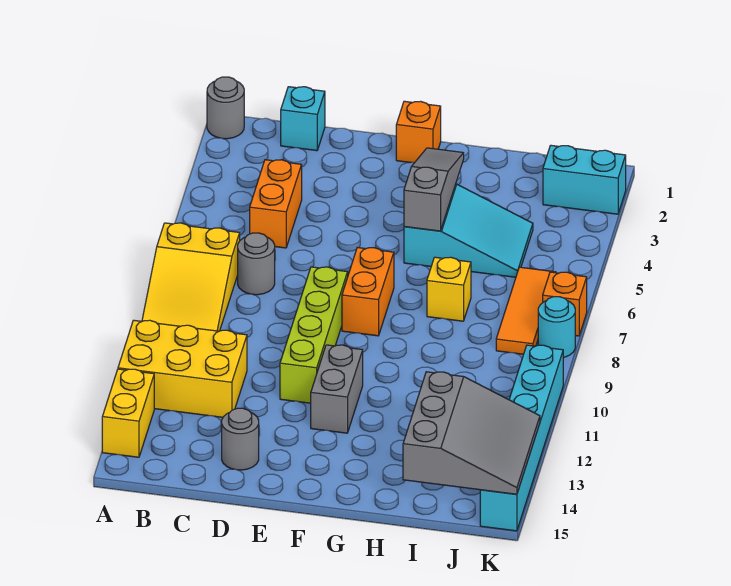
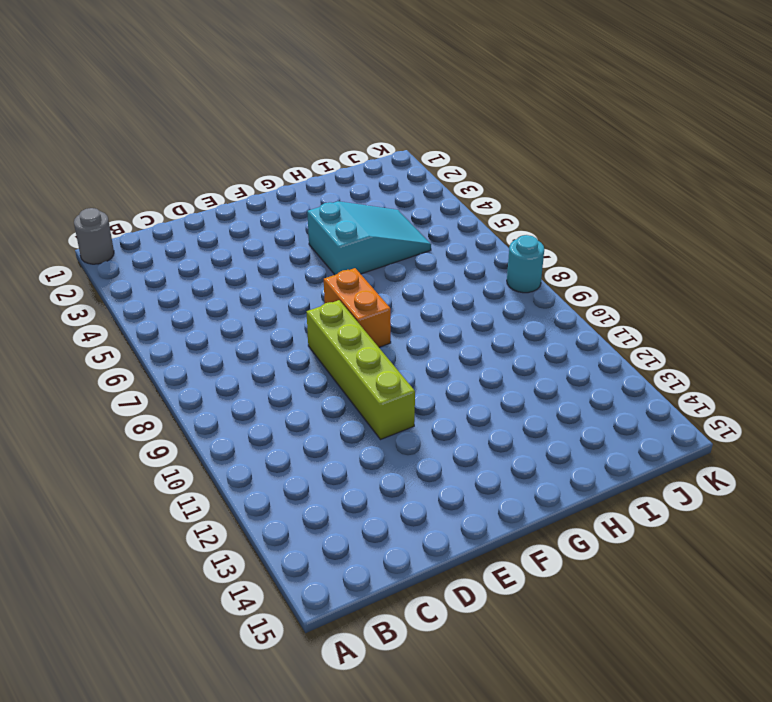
none -> yellow slope A7:B9 level 1 top 7
none -> yellow brick A11:C12 level 1
none -> yellow brick A13:A14 level 1

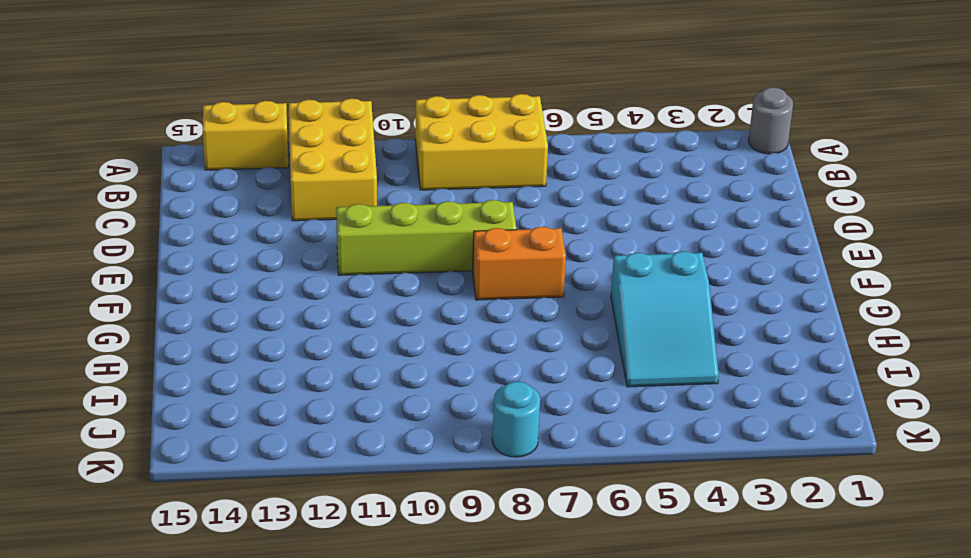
yellow brick A7:B9 level 1 -> yellow slope A7:B9 level 1 top 7
none -> cyan brick C1 level 1
none -> orange brick C4:C5 level 1
none -> grey round brick C7 level 1

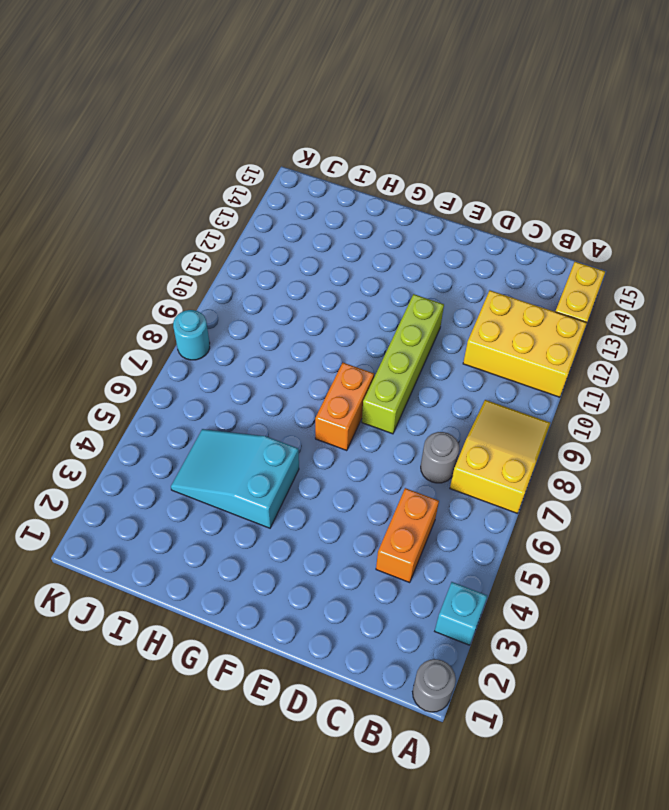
cyan brick A3 level 1 -> cyan brick C1 level 1
none -> grey round brick D14 level 1
none -> orange brick F1 level 1
none -> grey brick F11:F12 level 1

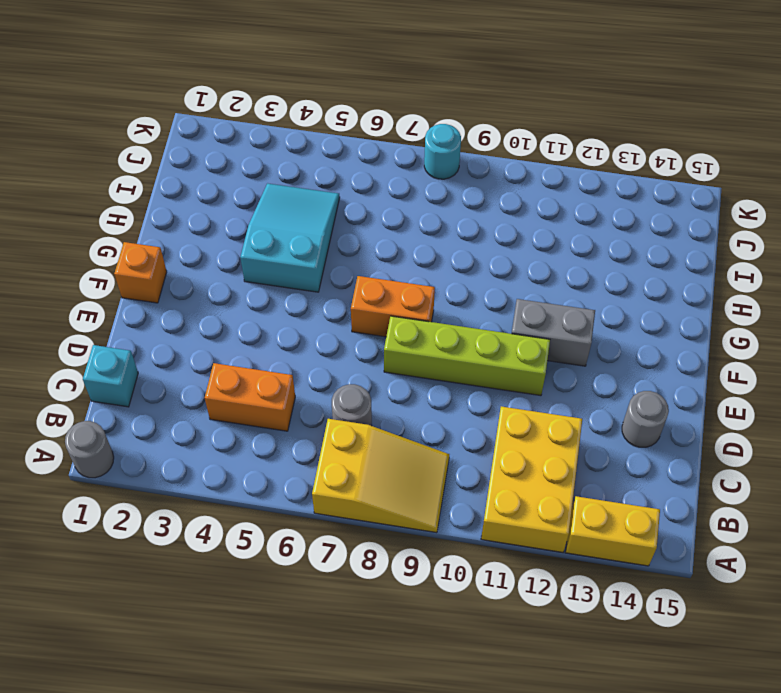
none -> yellow brick H7 level 1
none -> cyan brick J2:K2 level 1
none -> orange tile J6:J8 level 1

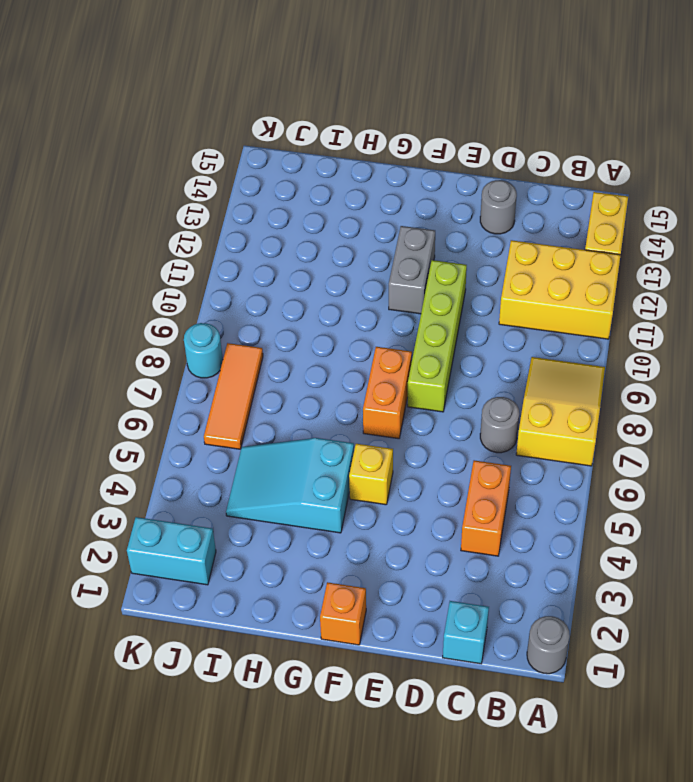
yellow brick F5 level 1 -> yellow brick H7 level 1
none -> orange brick K7 level 1
none -> cyan brick K10:K15 level 1
none -> grey slope G3:G5 level 2 top 5

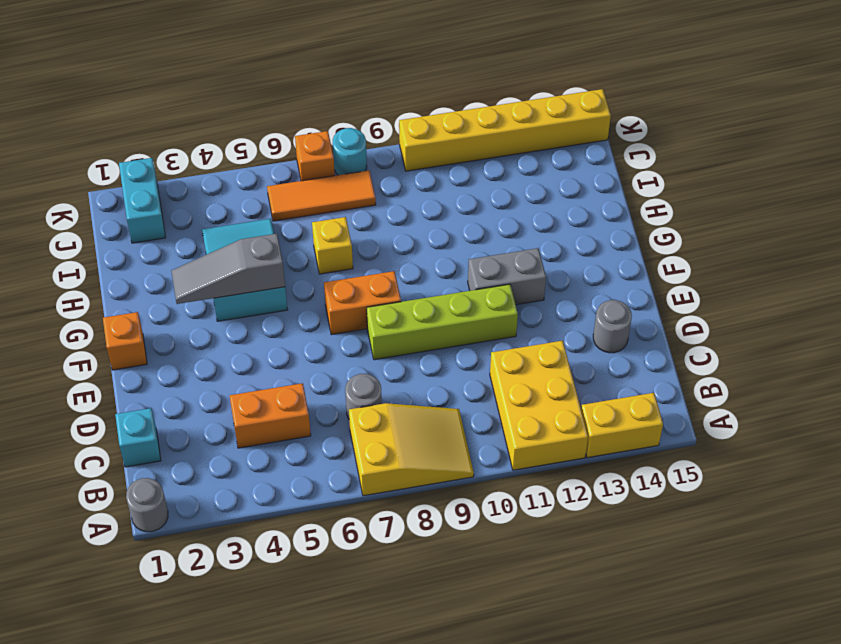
yellow brick K10:K15 level 1 -> cyan brick K10:K15 level 1
none -> grey slope I13:K15 level 2 top I

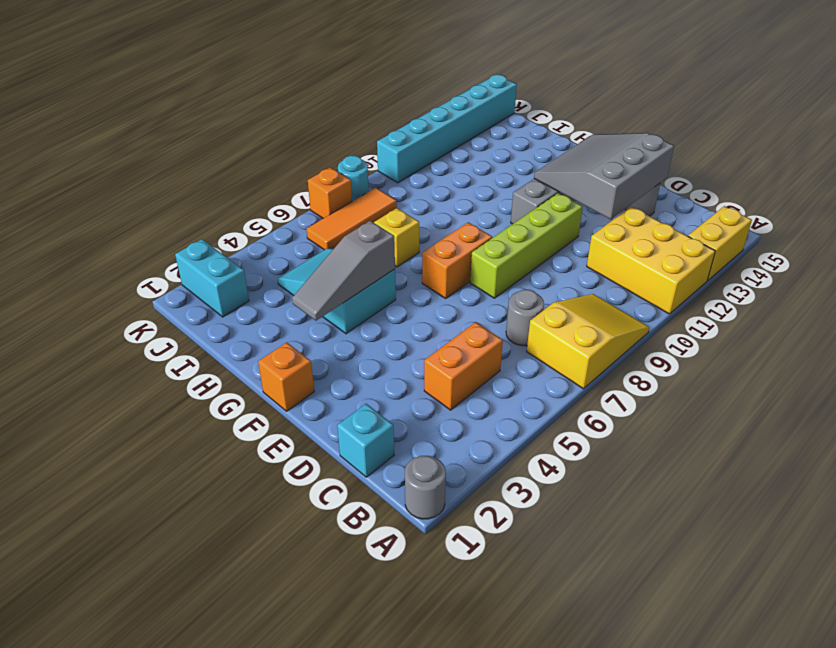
grey slope D12:F14 level 2 top D -> grey slope I13:K15 level 2 top I

